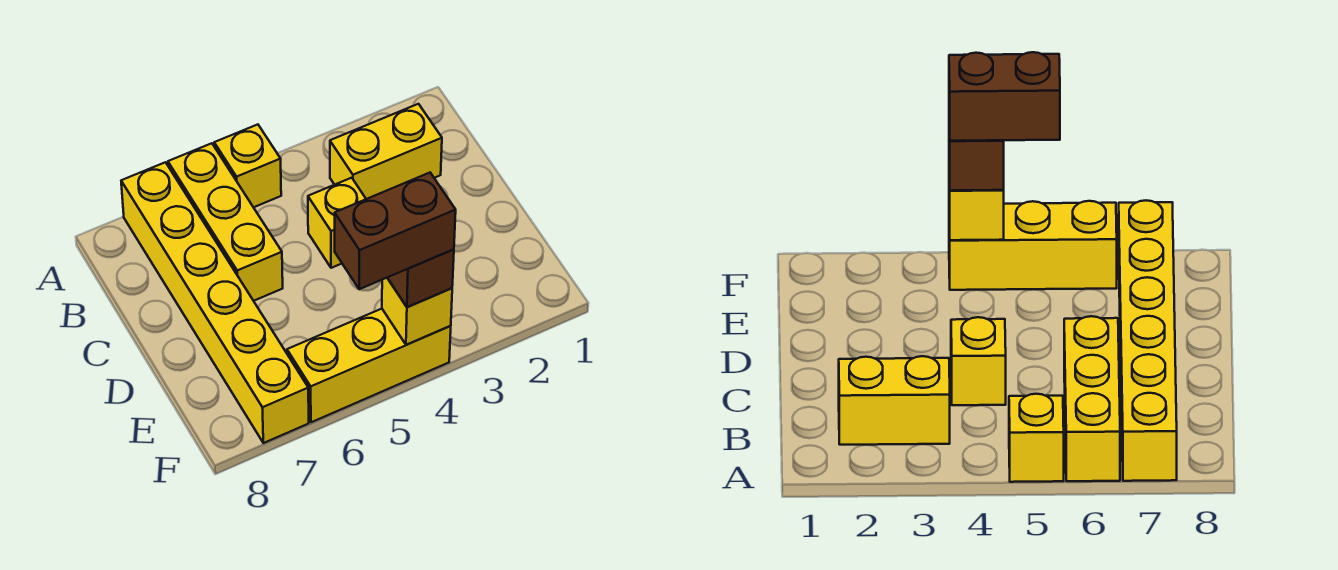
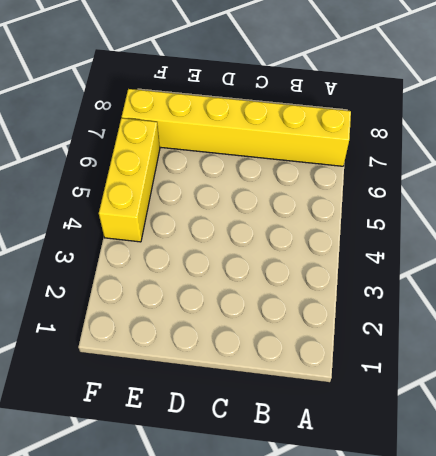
none -> yellow brick A5 level 1
none -> yellow brick A6:C6 level 1

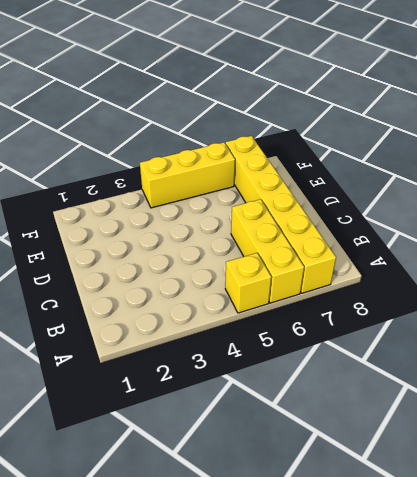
none -> yellow brick B2:B3 level 1
none -> yellow brick C4 level 1

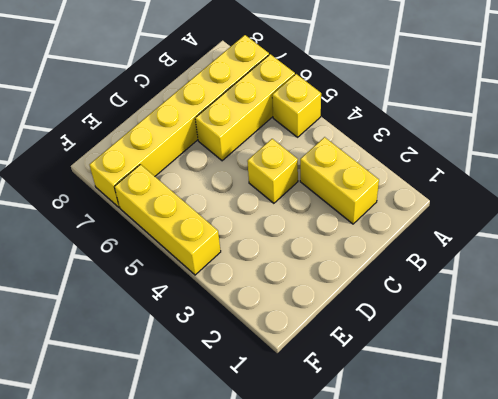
none -> yellow brick F4 level 2
none -> brown brick F4 level 3

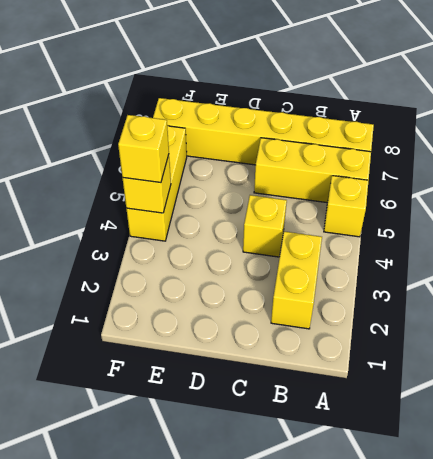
yellow brick F4 level 3 -> brown brick F4 level 3
none -> brown brick F4:F5 level 4

